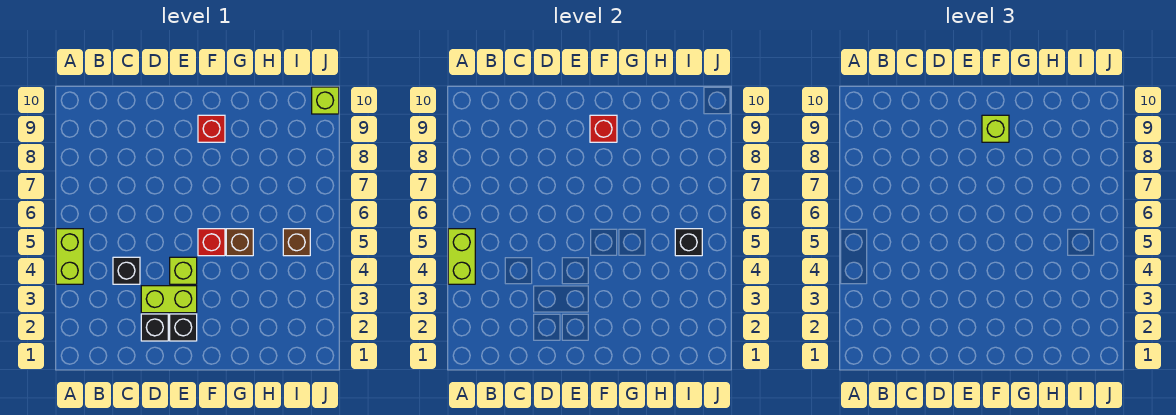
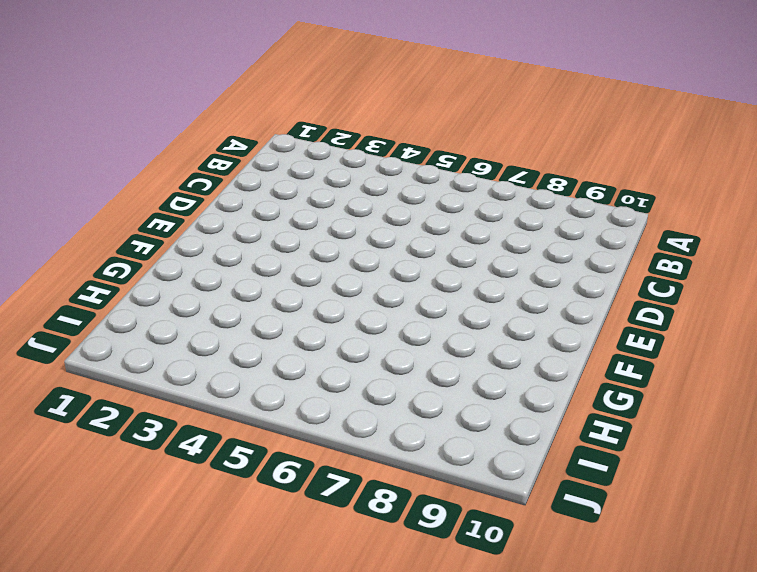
none -> lime brick A4:A5 level 1
none -> black brick C4 level 1
none -> black brick D2 level 1

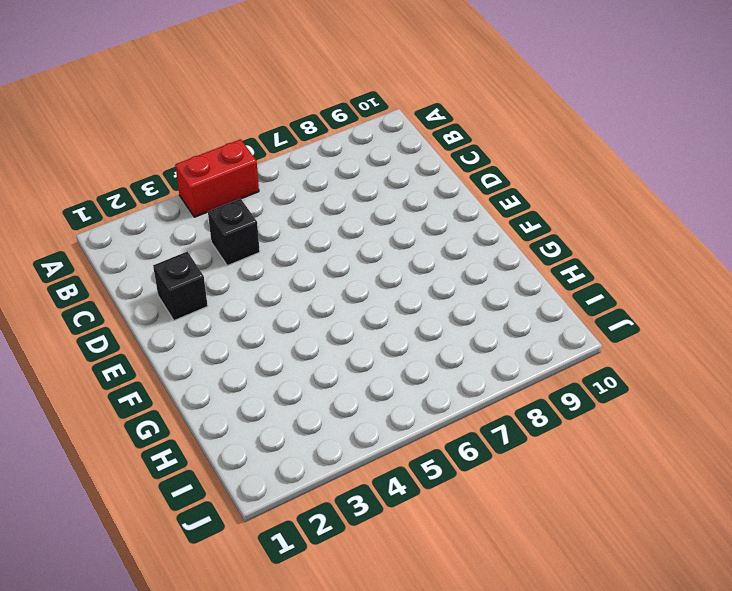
red brick A4:A5 level 1 -> lime brick A4:A5 level 1
none -> lime brick D3:E3 level 1
none -> black brick E2 level 1
none -> lime brick E4 level 1

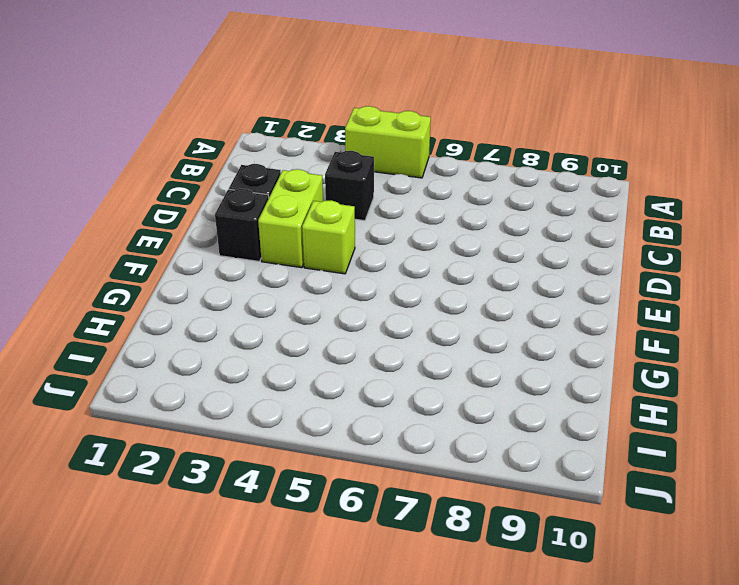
none -> red brick F5 level 1
none -> red brick F9 level 1
none -> brown brick G5 level 1

